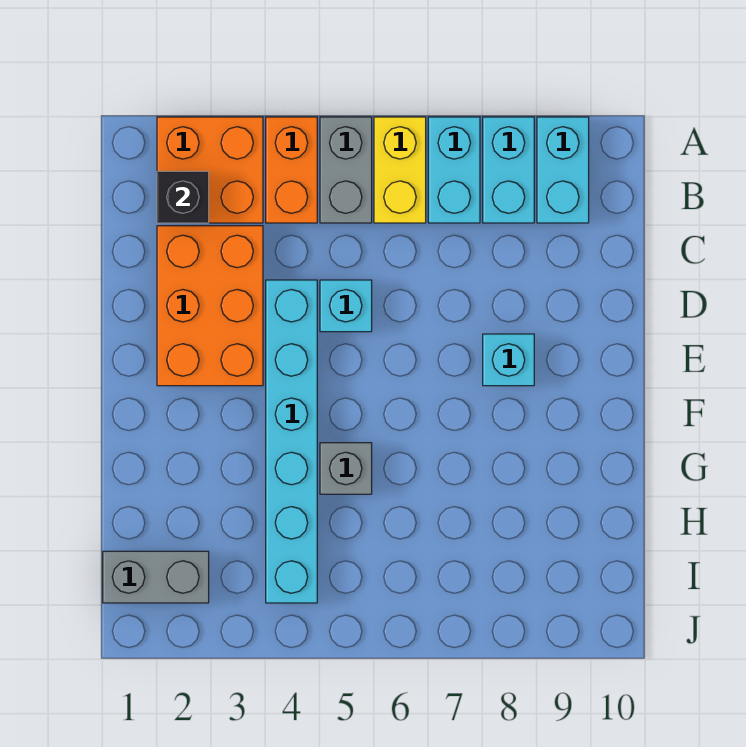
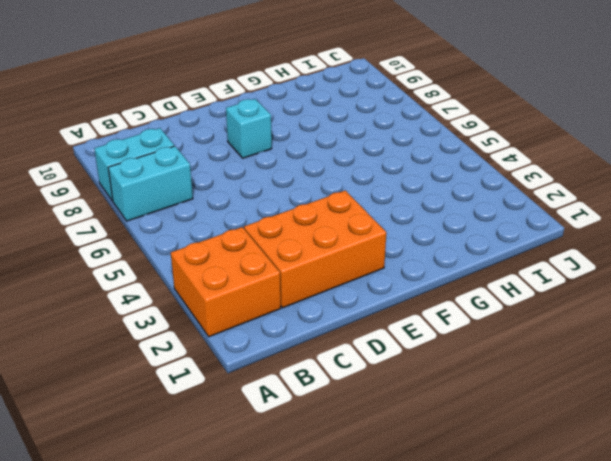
none -> orange brick A4:B4 level 1
none -> grey brick A5:B5 level 1
none -> yellow brick A6:B6 level 1

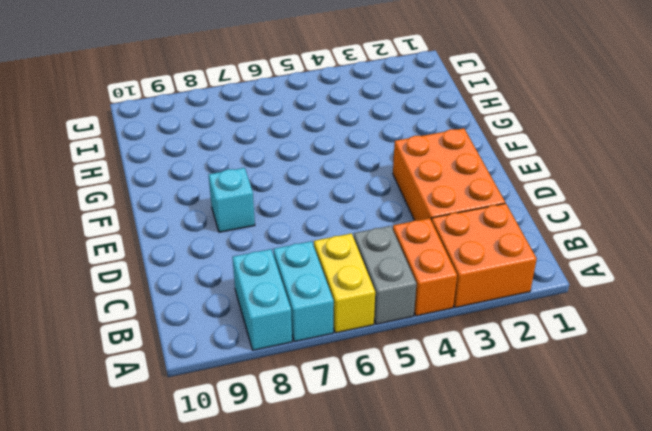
none -> cyan brick A9:B9 level 1
none -> cyan brick D4:I4 level 1
none -> cyan brick D5 level 1

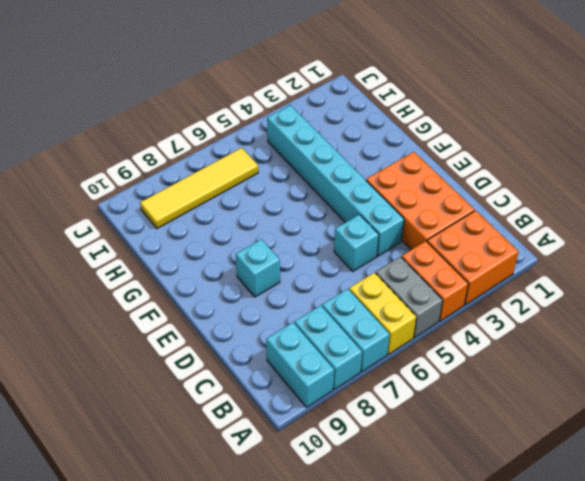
yellow tile I6:I9 level 1 -> none
none -> grey brick G5 level 1
none -> grey brick I1:I2 level 1
none -> black brick B2 level 2

